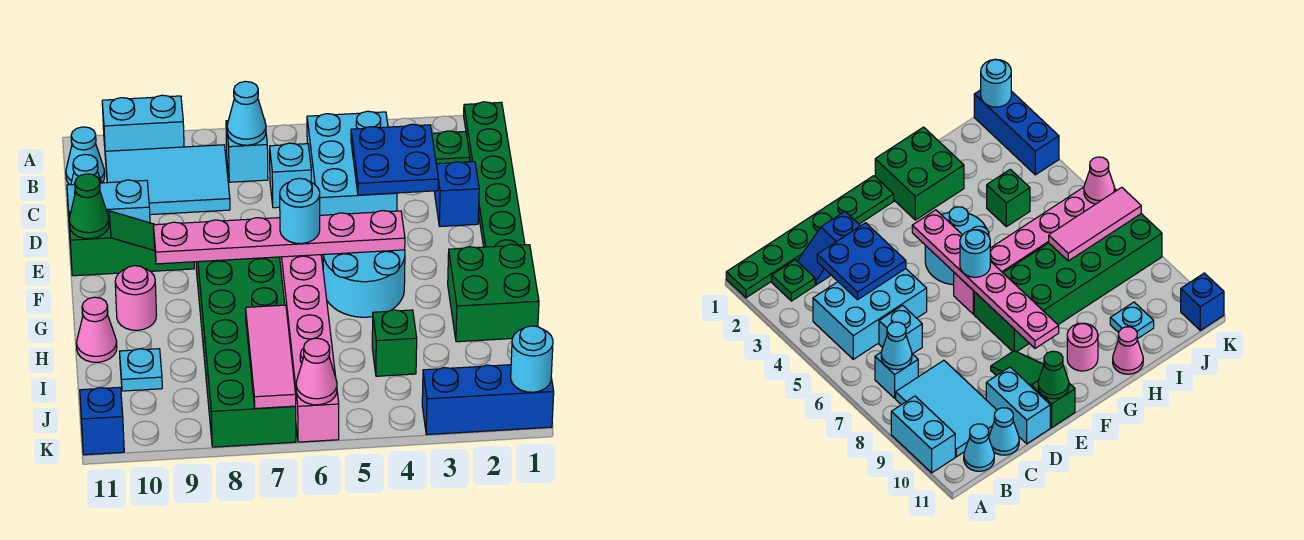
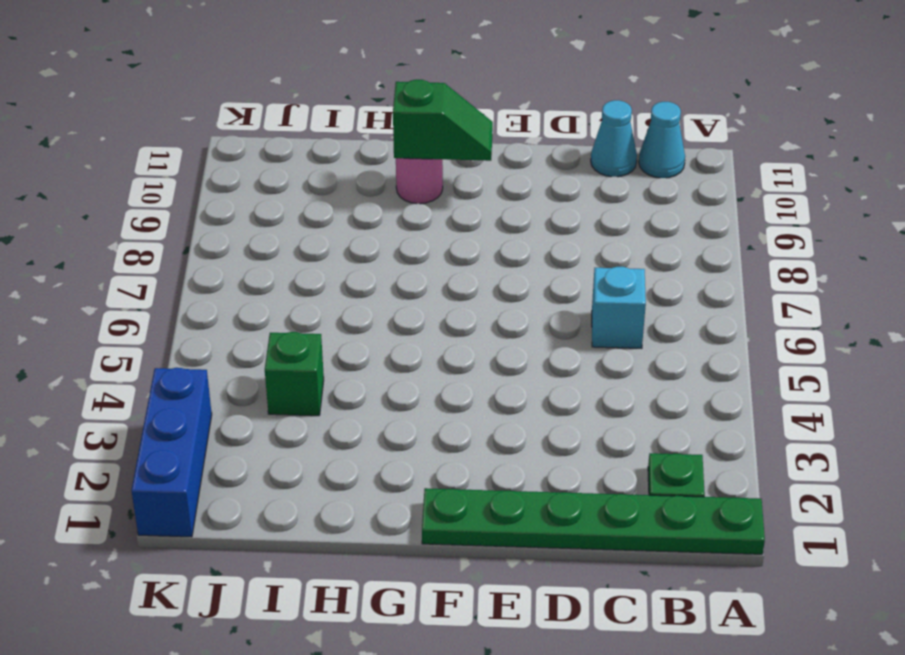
green slope F10:G10 level 2 top G -> none
none -> cyan brick A9:A10 level 1
none -> cyan brick B4:D5 level 1
none -> cyan brick B7 level 1
none -> cyan tile B8:C10 level 1

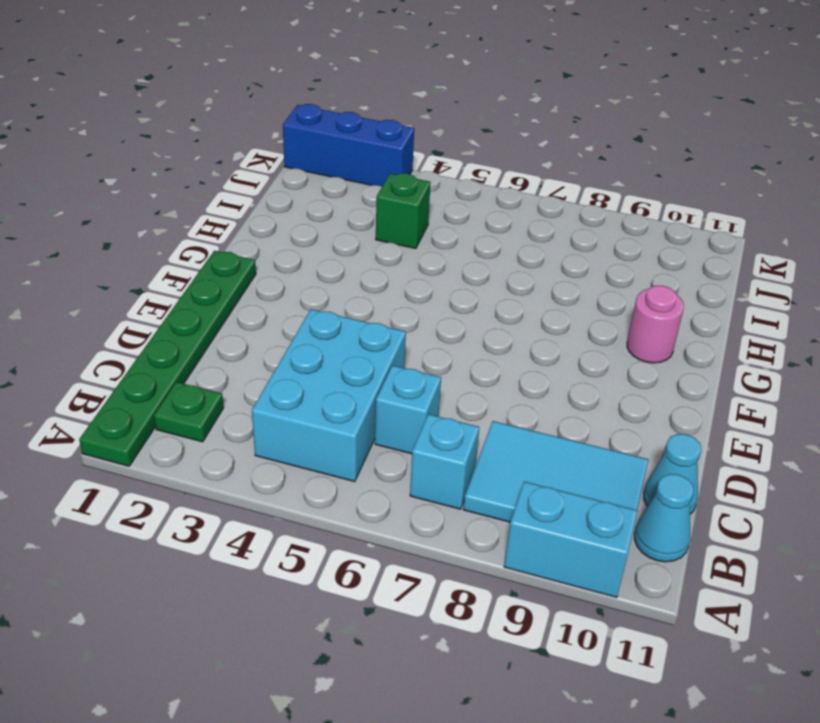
none -> blue slope C2:D2 level 1 top D
none -> cyan brick D10:D11 level 1
none -> green slope E9:E11 level 1 top 11
none -> cyan round brick F4:G5 level 1

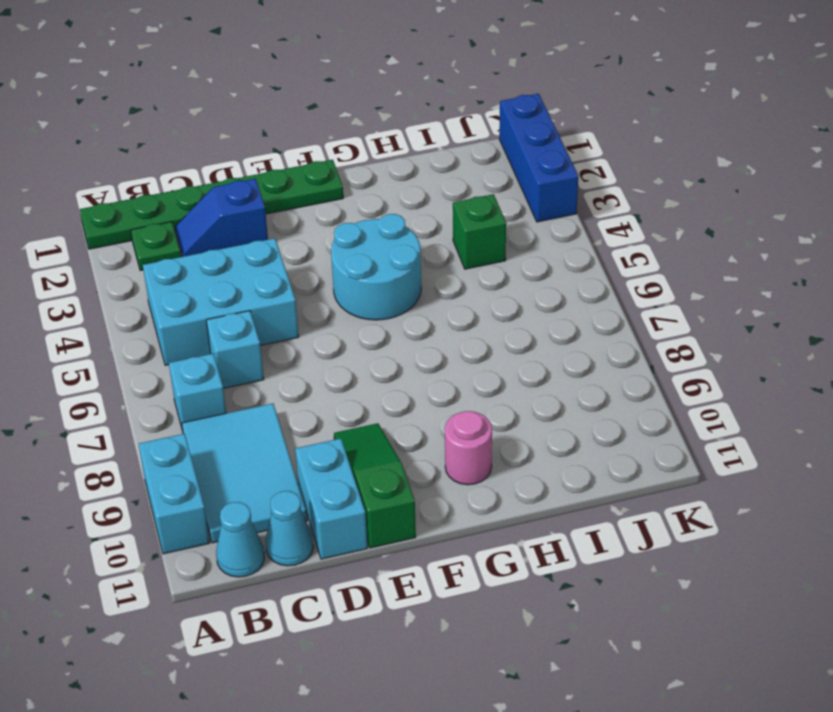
none -> pink brick F6:K6 level 1
none -> green brick F7:K8 level 1
none -> green brick G1:H2 level 1
none -> pink cone H11 level 1

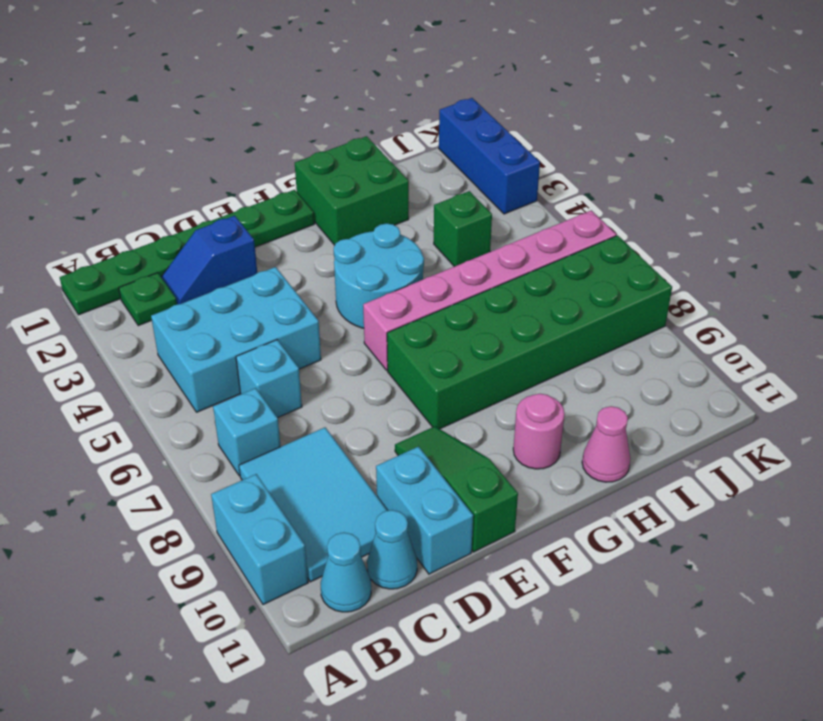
none -> cyan plate I10 level 1
none -> blue brick K11 level 1
none -> cyan cone B7 level 2
none -> blue plate C3:D4 level 2

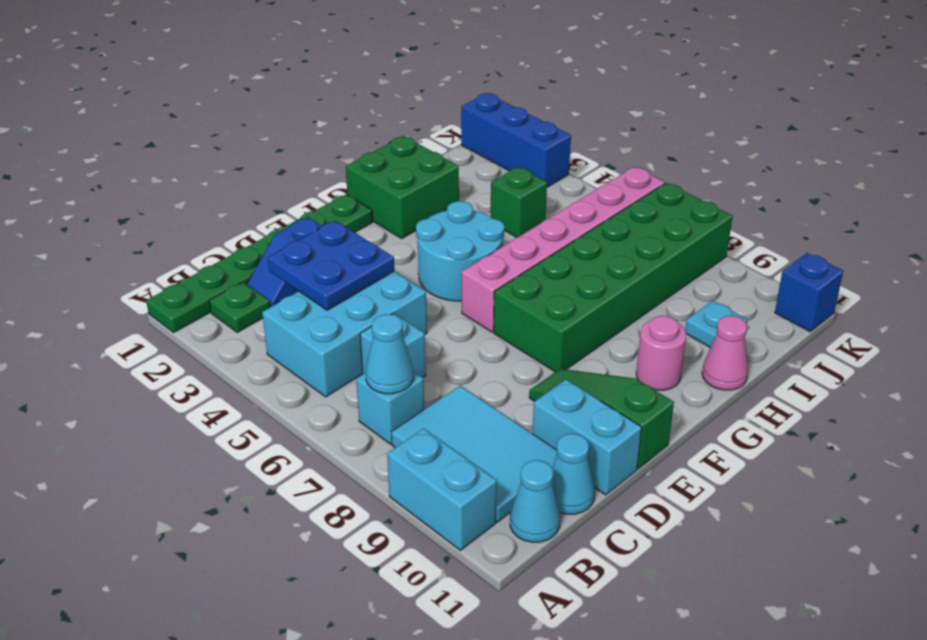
none -> green cone E11 level 2
none -> pink plate F4:F9 level 2
none -> pink tile I7:K7 level 2
none -> cyan round brick K1 level 2

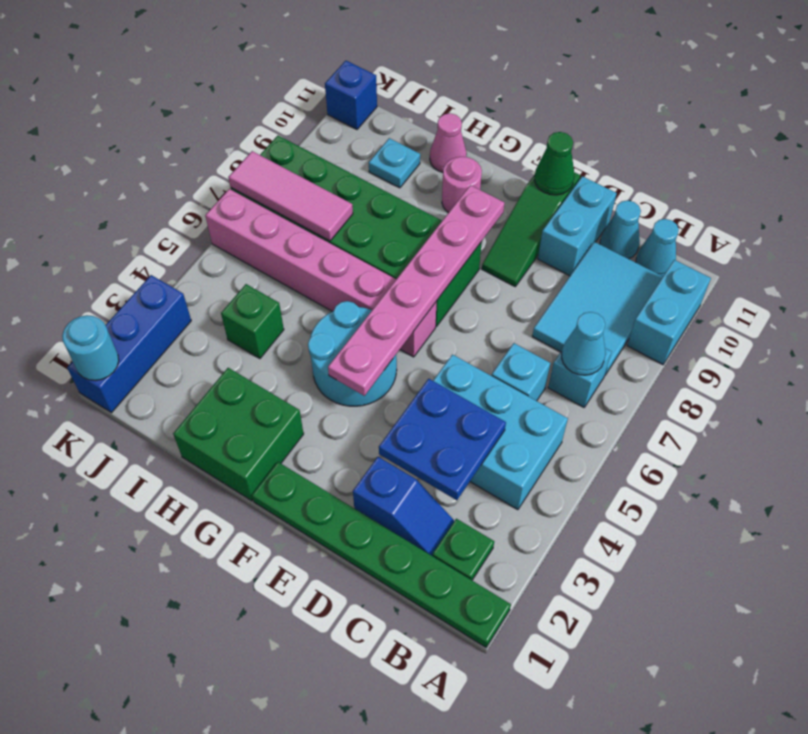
none -> pink cone K6 level 2
none -> cyan round brick F6 level 3

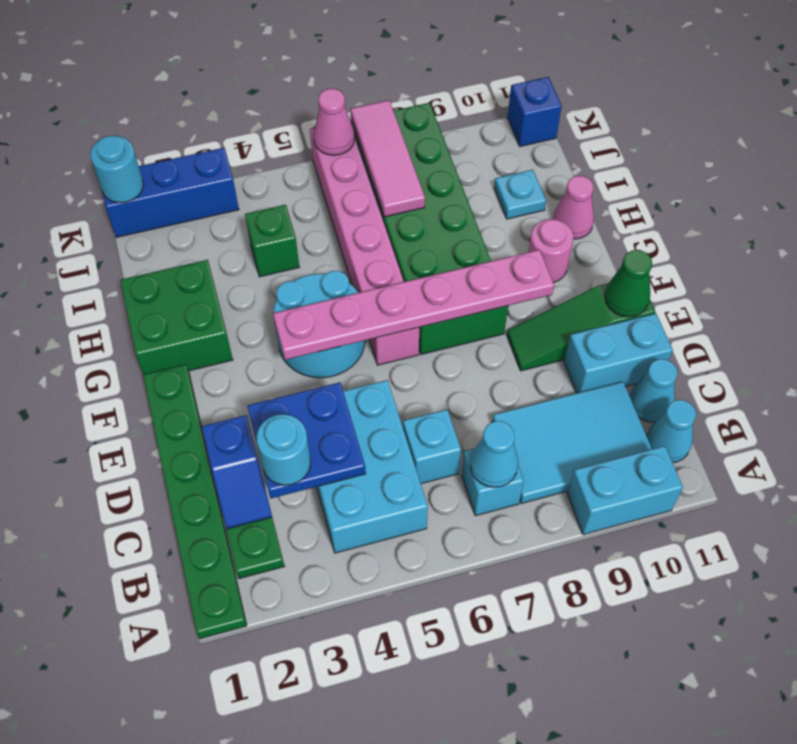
cyan round brick C3 level 3 -> cyan round brick F6 level 3

